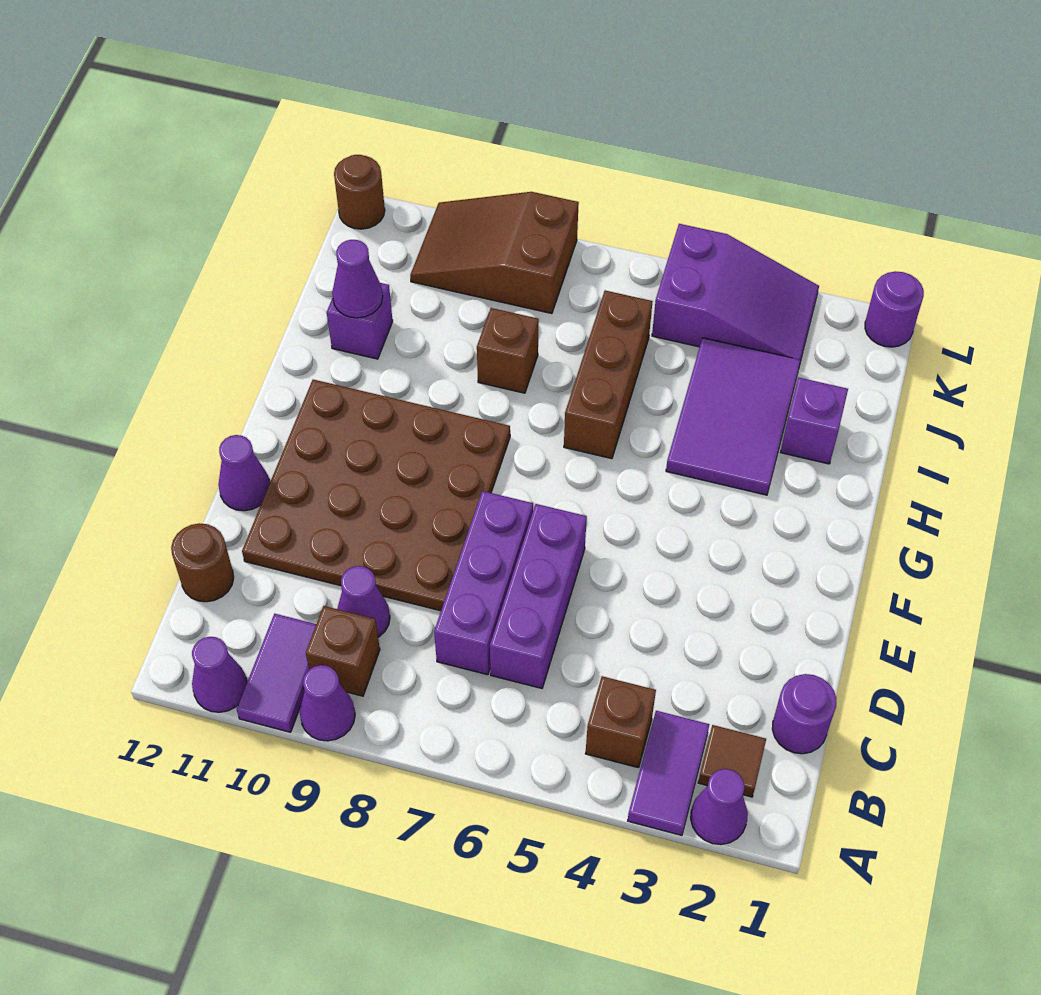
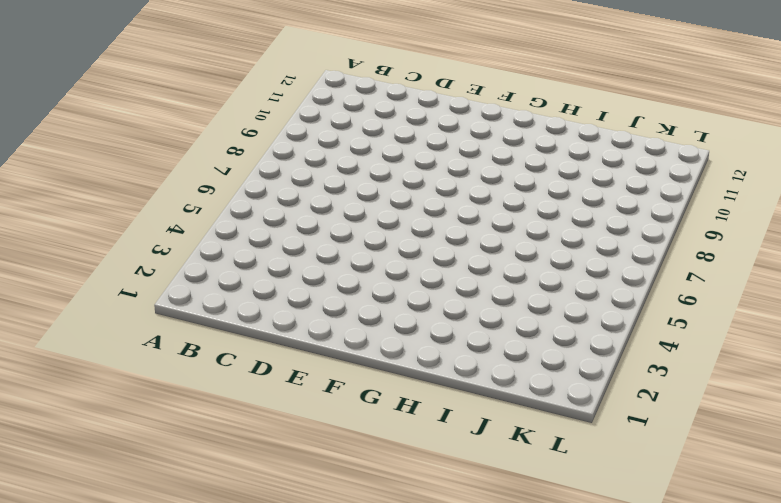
none -> purple cone A2 level 1
none -> purple tile A3:B3 level 1
none -> purple cone A9 level 1

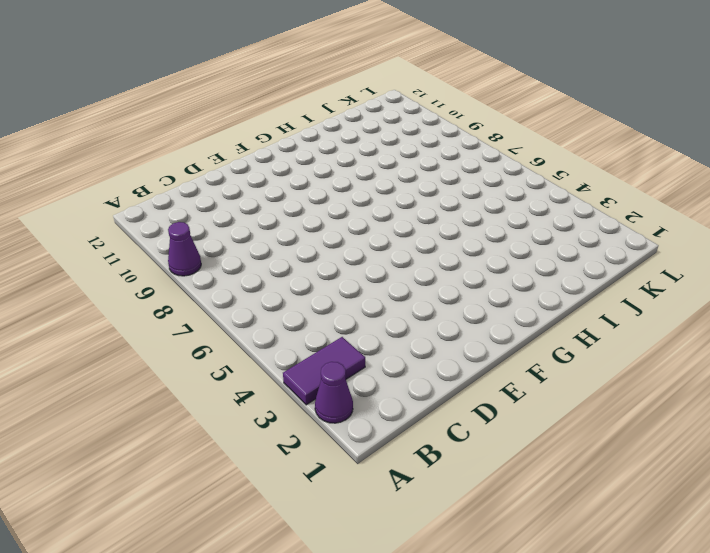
none -> purple tile A10:B10 level 1
none -> purple cone A11 level 1
none -> brown tile B2 level 1

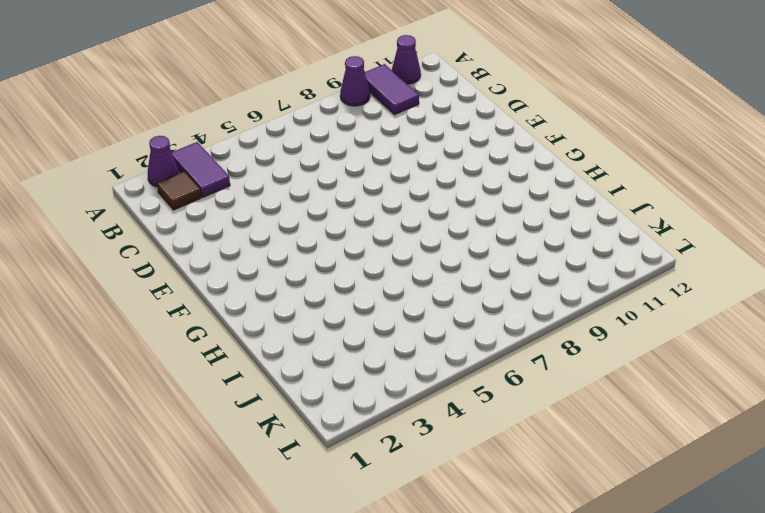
none -> brown brick B4 level 1
none -> brown brick B9 level 1
none -> purple round brick C1 level 1

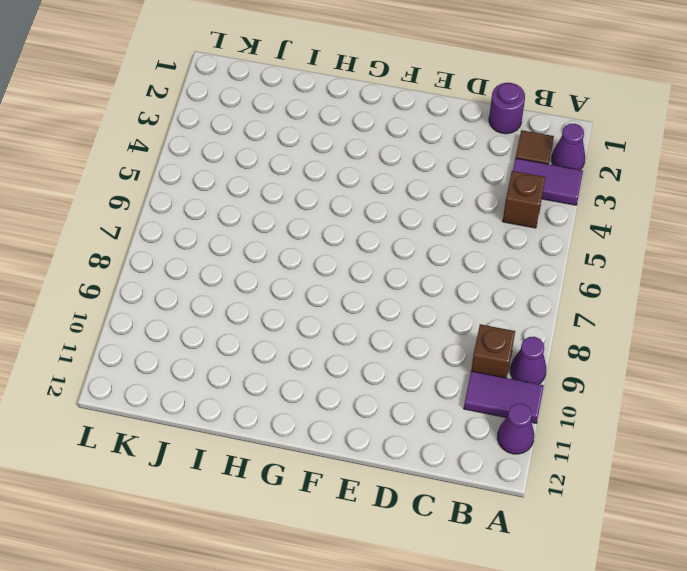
none -> purple brick C6:E6 level 1
none -> purple brick C7:E7 level 1
none -> purple cone C9 level 1

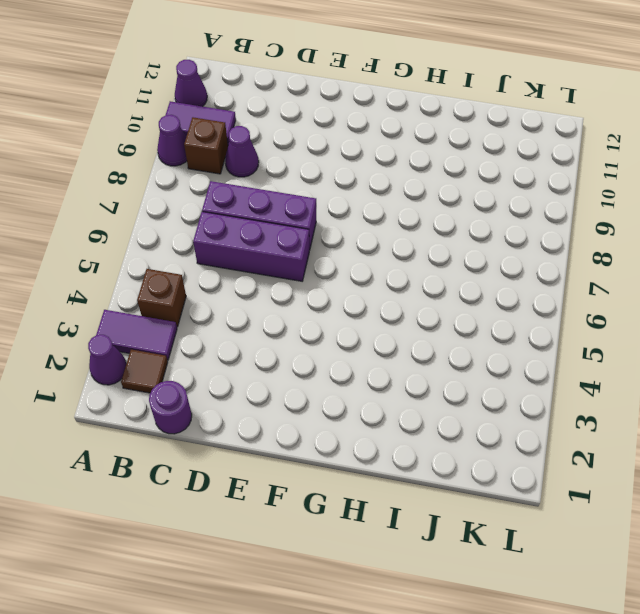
none -> brown round brick C12 level 1
none -> brown plate D8:G11 level 1
none -> purple cone E12 level 1

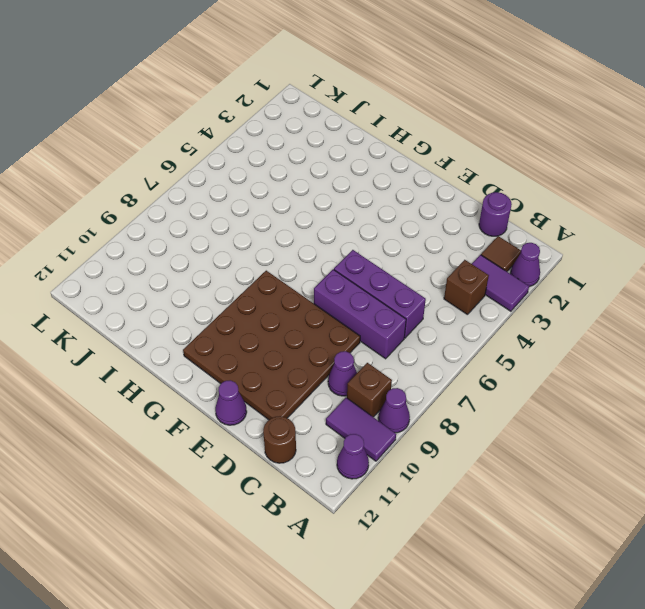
none -> purple tile H3:J4 level 1
none -> brown brick H6:J6 level 1
none -> purple brick I2 level 1

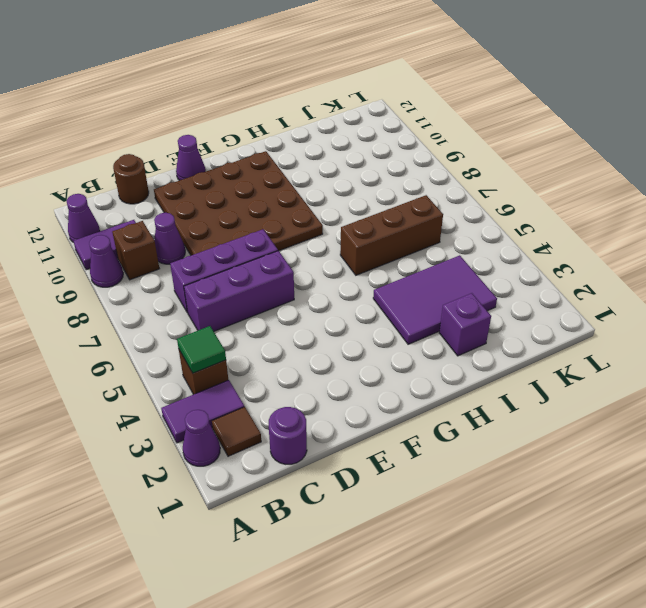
green tile B4 level 2 -> none
none -> brown brick I8 level 1
none -> purple brick I11 level 1
none -> purple slope K3:L5 level 1 top 5

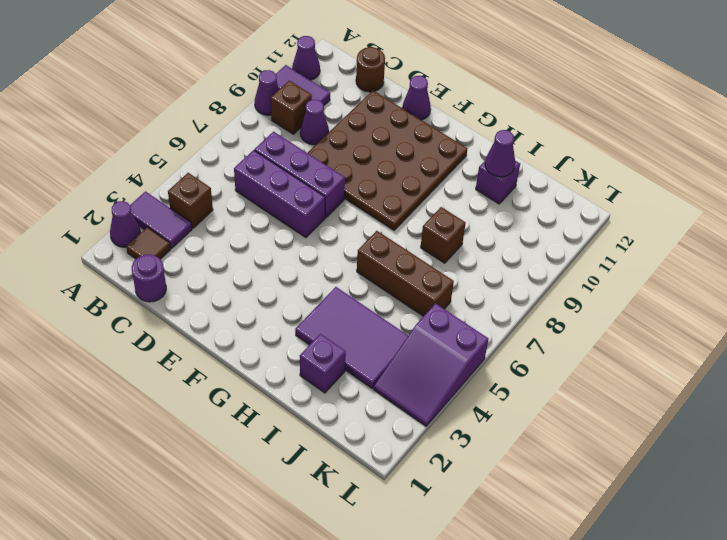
none -> brown slope K8:L10 level 1 top 8
none -> purple round brick L1 level 1
none -> brown round brick L12 level 1

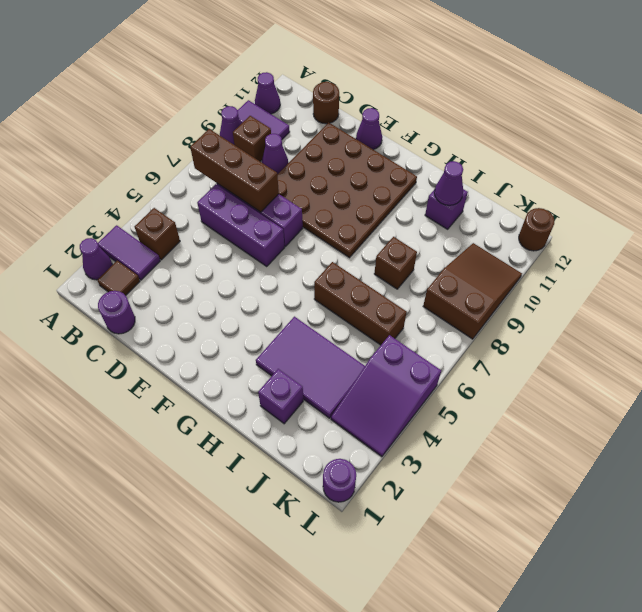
brown brick B7:D7 level 2 -> none

